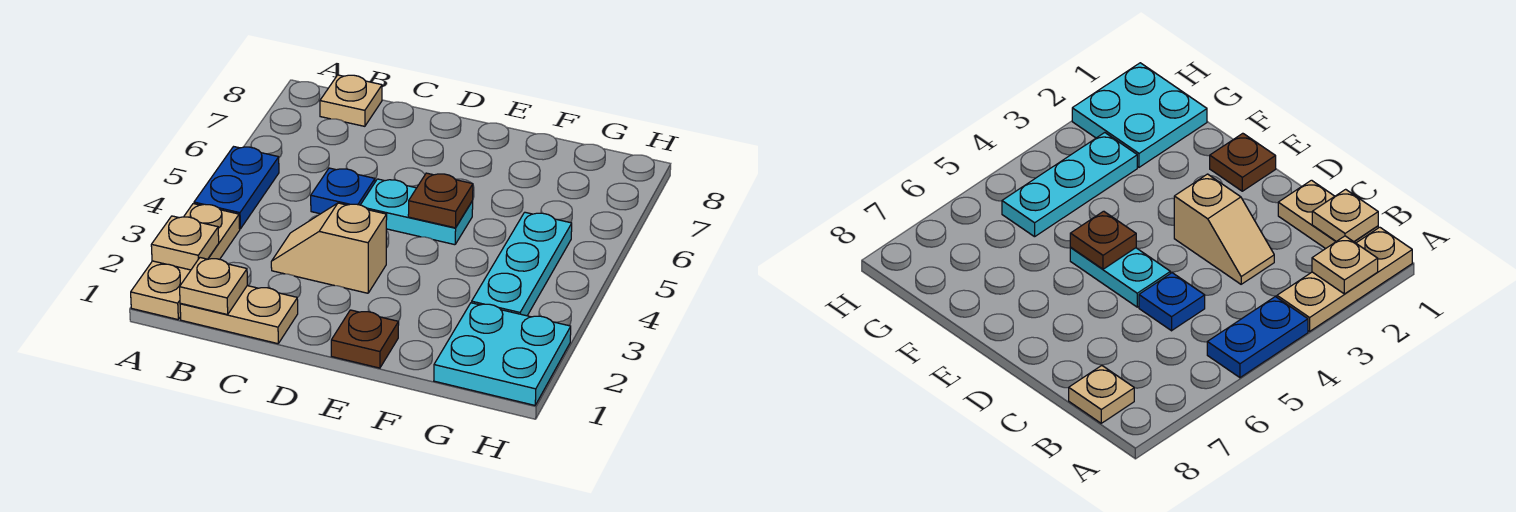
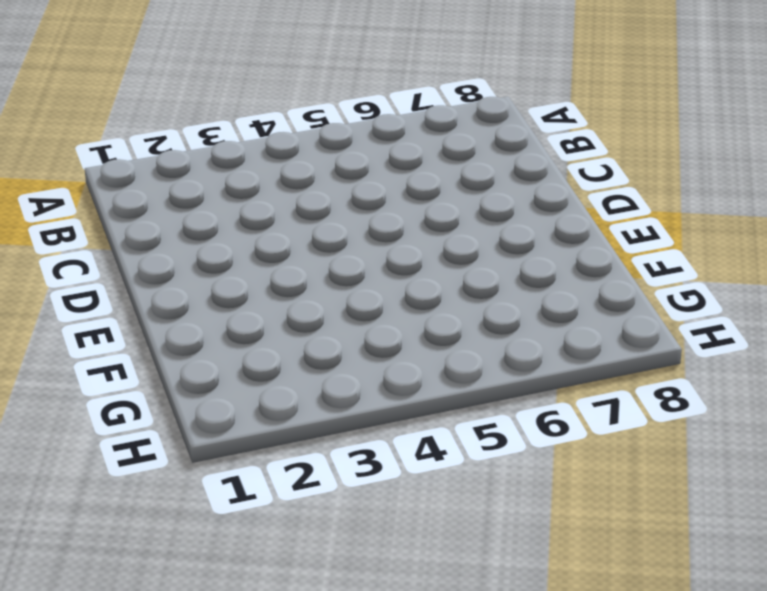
none -> tan plate A1:A3 level 1
none -> blue plate A4:A5 level 1
none -> tan plate B1:C1 level 1

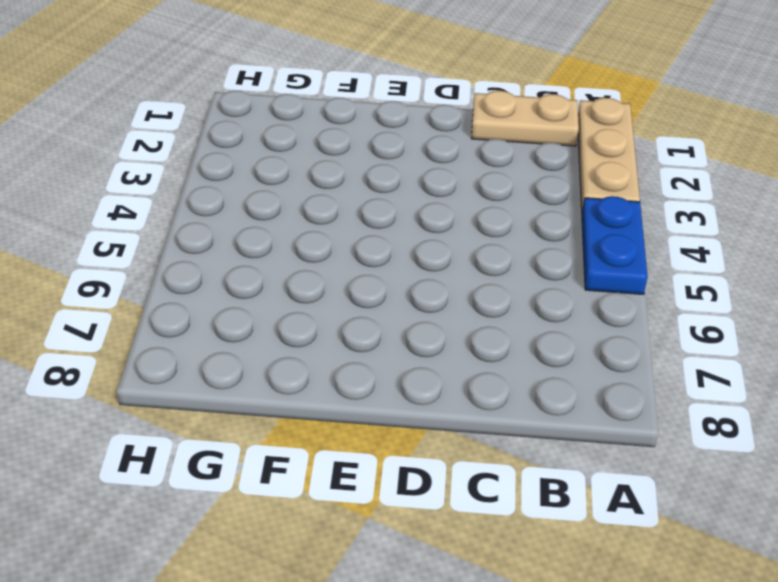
none -> tan plate B8 level 1
none -> tan slope C3:D3 level 1 top D
none -> blue plate C5 level 1

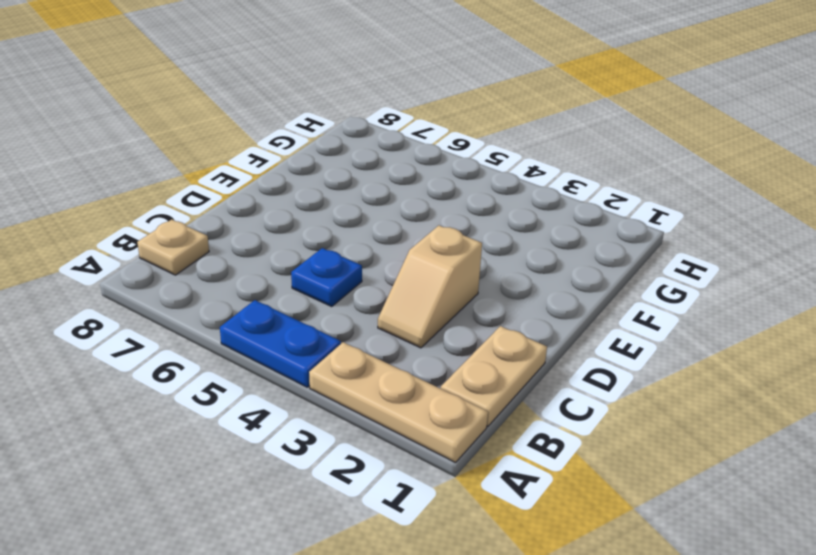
none -> cyan plate D5:E5 level 1
none -> brown plate E1 level 1
none -> cyan plate G1:H2 level 1

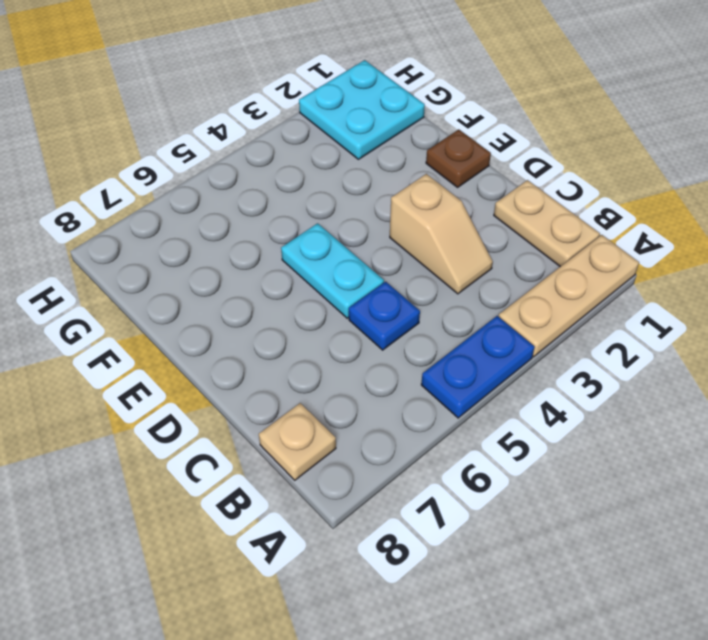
none -> cyan plate G3:G5 level 1
none -> tan plate A2 level 2
none -> tan plate B1 level 2

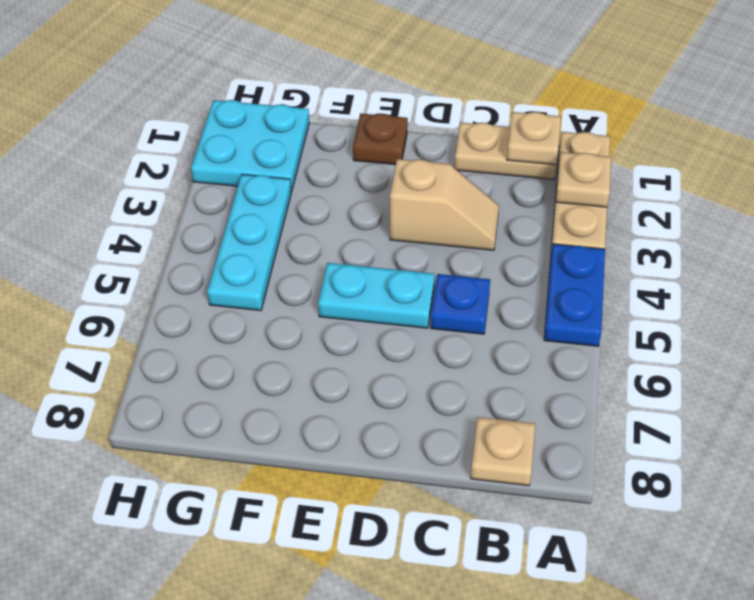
none -> brown plate E5 level 2

